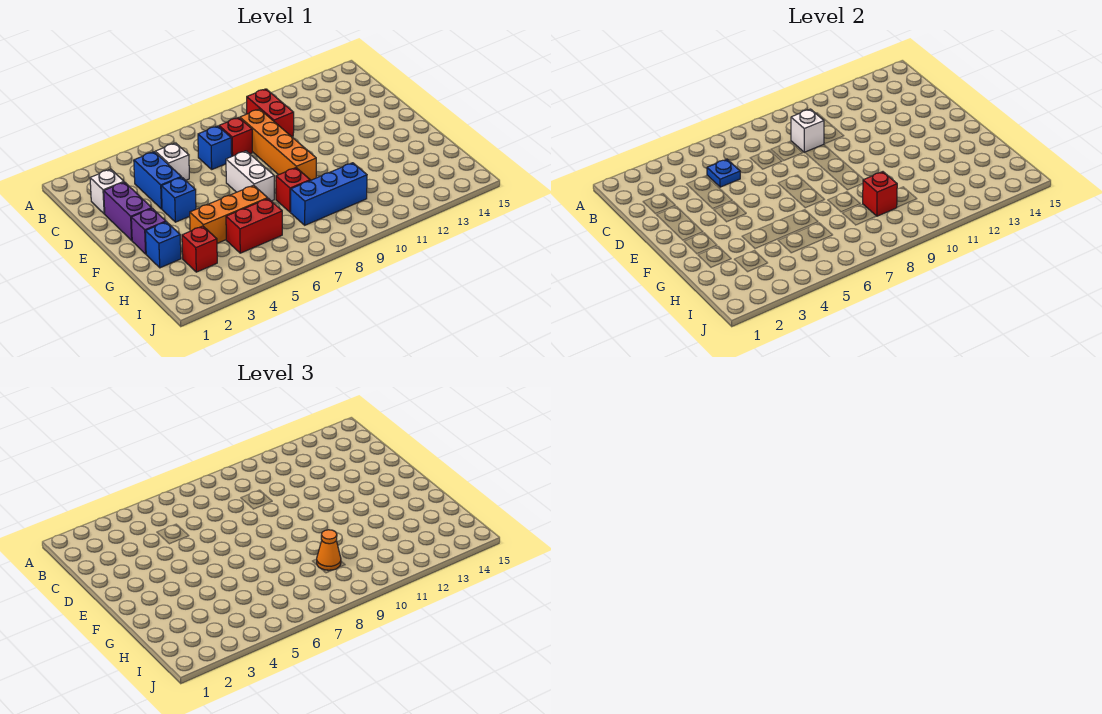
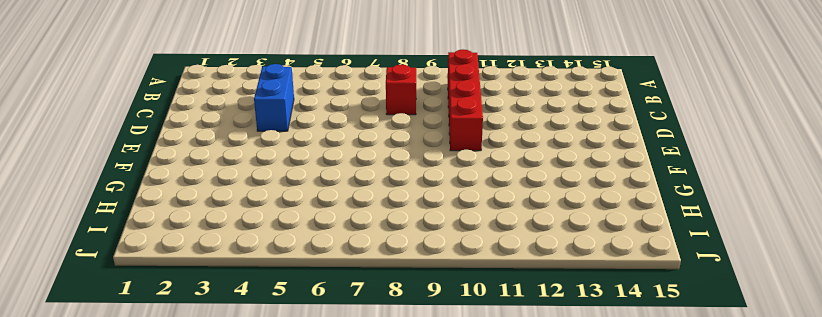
red brick B10:E10 level 1 -> red brick B10:C10 level 1
none -> white brick C2 level 1
none -> white brick C5 level 1
none -> blue brick C7 level 1

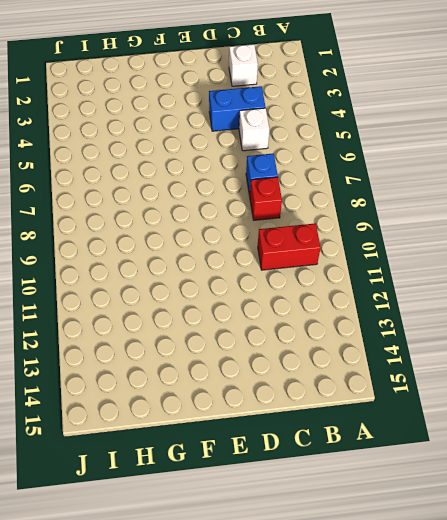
none -> orange brick C9:F9 level 1
none -> purple brick D2:E2 level 1
none -> blue brick E4 level 1

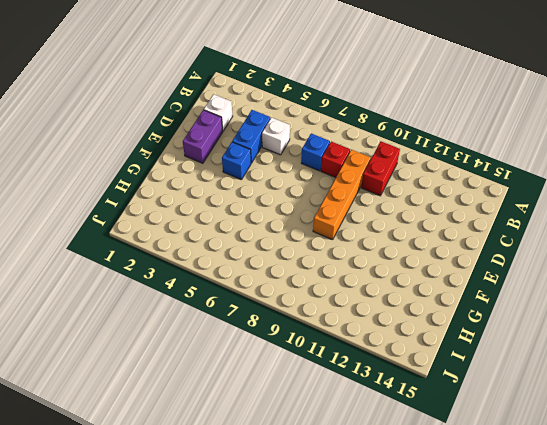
none -> white brick E7:F7 level 1
none -> purple brick F2 level 1
none -> blue brick G2 level 1

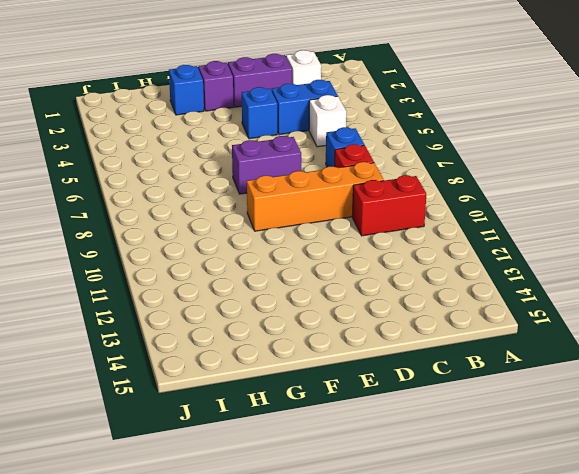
purple brick E7:F7 level 1 -> white brick E7:F7 level 1
none -> orange brick G4:G6 level 1
none -> red brick G8 level 1
none -> red brick H3 level 1

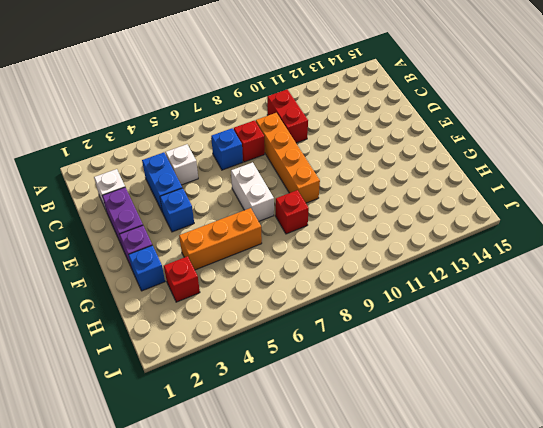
none -> red brick H5:H6 level 1
none -> blue brick H8:H10 level 1
none -> blue plate C5 level 2

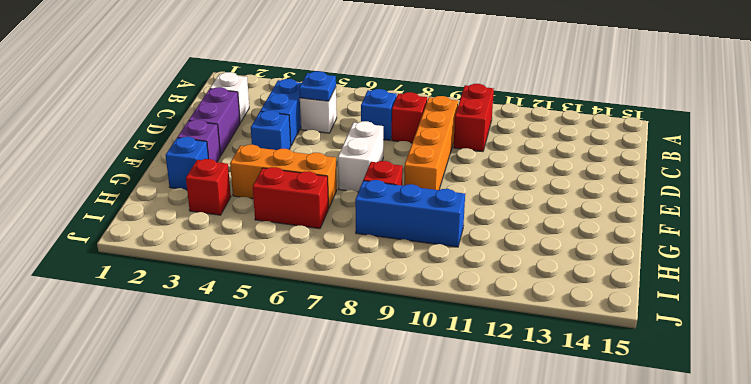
none -> white brick C9 level 2
none -> red brick H9 level 2
none -> orange cone H9 level 3

